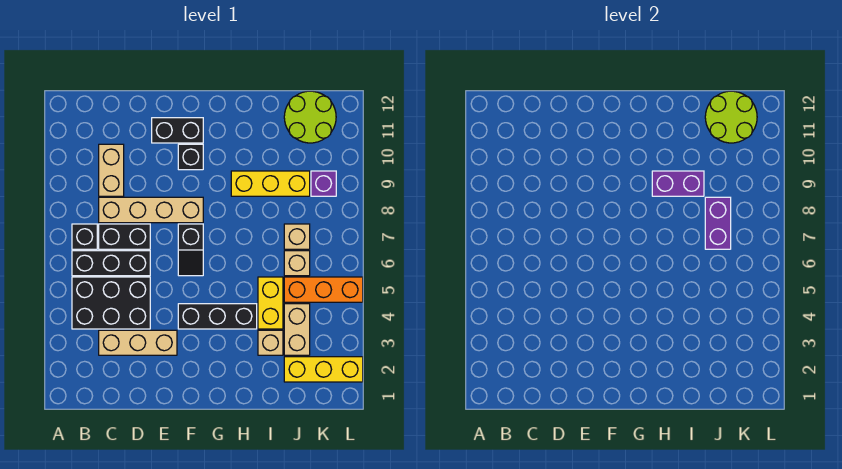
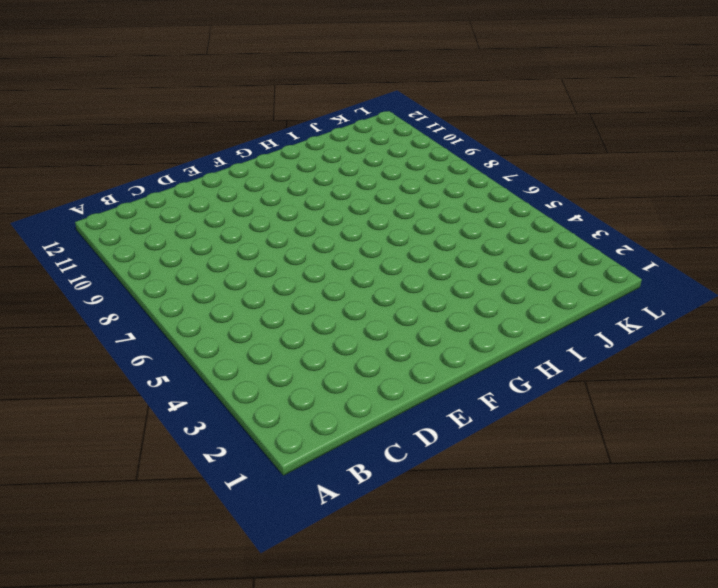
none -> black brick B4:D5 level 1
none -> black brick B6:D6 level 1
none -> black brick B7 level 1

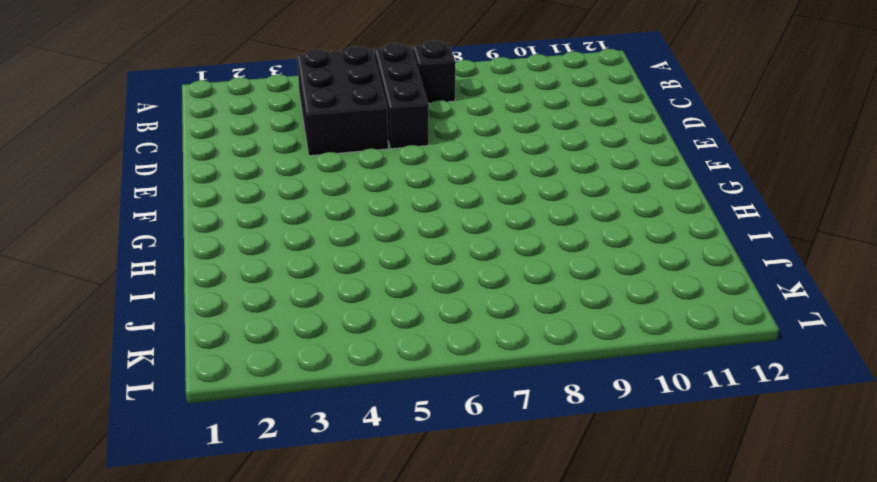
none -> tan brick C3:E3 level 1
none -> black brick C7:D7 level 1
none -> tan brick C8:F8 level 1

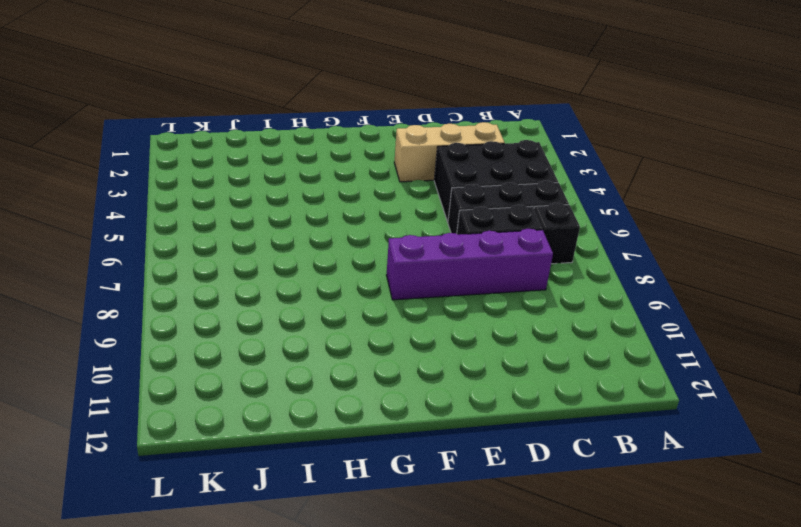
purple brick C8:F8 level 1 -> tan brick C8:F8 level 1
none -> tan brick C9:C10 level 1
none -> black brick E11:F11 level 1
none -> black brick F4:H4 level 1

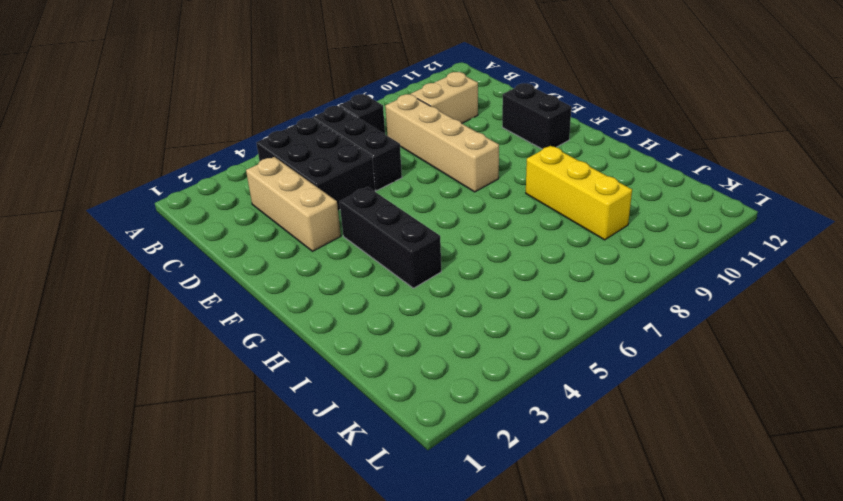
none -> black brick C7:D7 level 1
none -> black slope F6:F7 level 1 top 7
none -> black brick F10 level 1

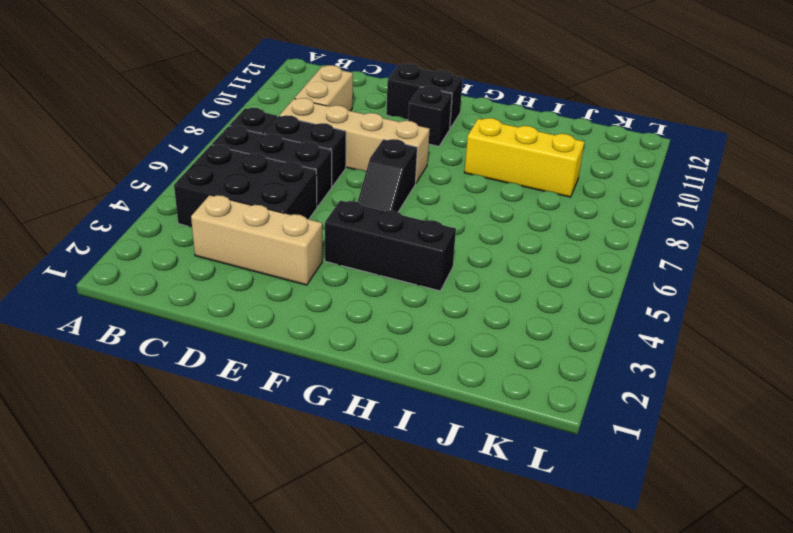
none -> tan brick I3 level 1
none -> yellow brick I4:I5 level 1
none -> yellow brick J2:L2 level 1

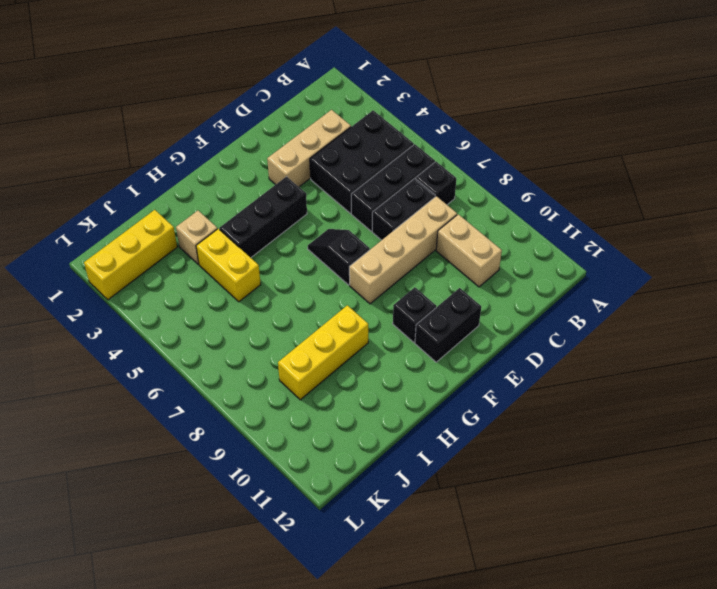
none -> tan brick J3:J4 level 1
none -> orange brick J5:L5 level 1
none -> tan brick J6 level 1

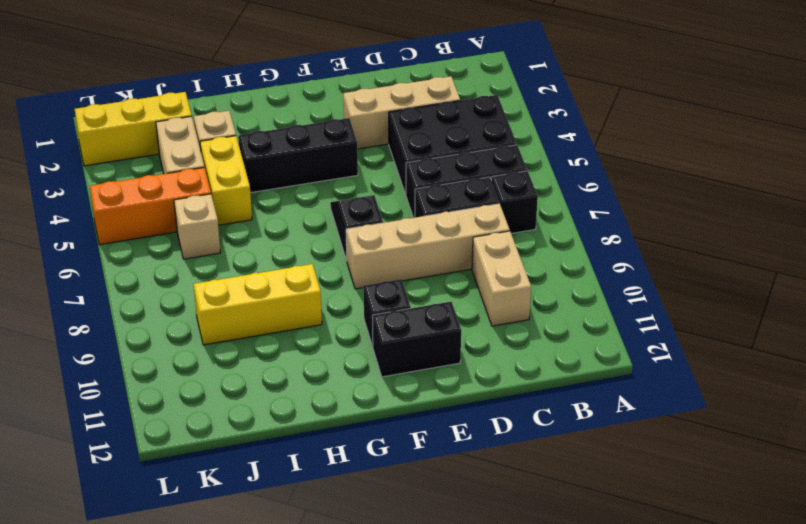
none -> tan brick J7 level 1
none -> lime round brick J11:K12 level 1
none -> purple brick K9 level 1

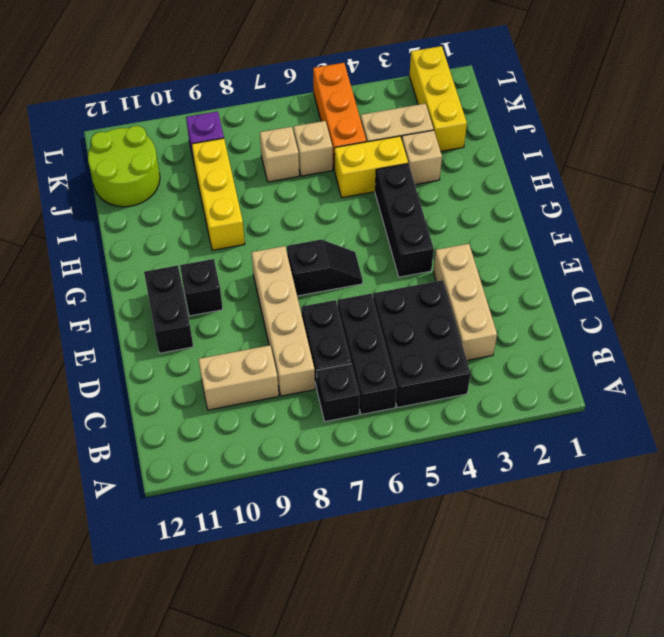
none -> purple brick H9:I9 level 2
none -> purple brick J7:J8 level 2
none -> lime round brick J11:K12 level 2

